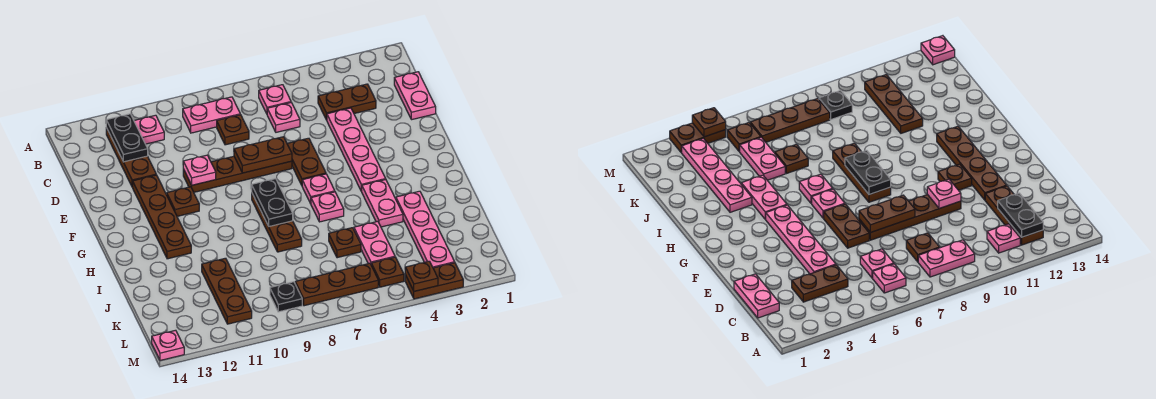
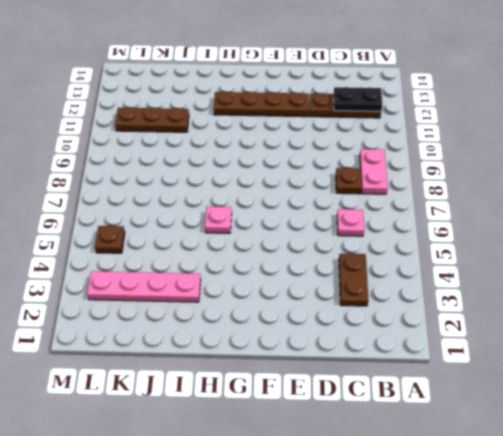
none -> pink plate B6 level 1
none -> pink plate B11 level 1
none -> pink plate C1:D1 level 1
none -> pink plate D4:G4 level 1

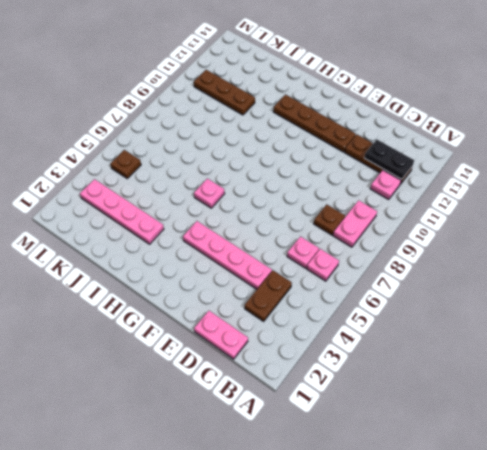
none -> brown plate E6:F6 level 1
none -> brown plate E7:E10 level 1
none -> brown plate F11 level 1
none -> pink plate G6 level 1

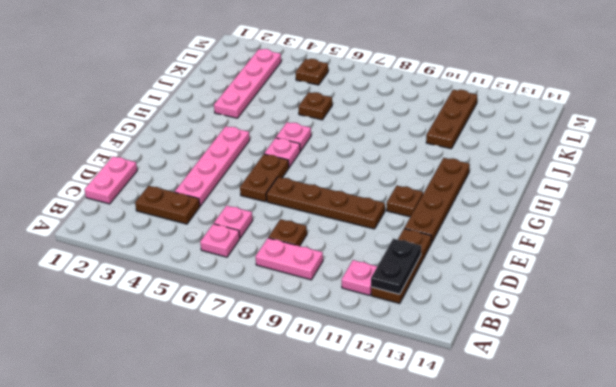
none -> brown plate G8:I8 level 1
none -> pink plate H4:I4 level 1
none -> pink plate J5:K5 level 1
none -> brown plate L6:L8 level 1

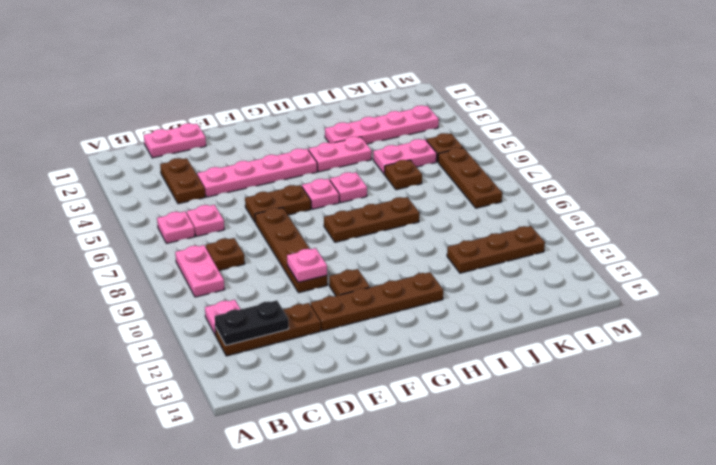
none -> black plate L9 level 1
none -> brown plate M3:M4 level 1
none -> pink plate M14 level 1
none -> brown plate E7:E8 level 2

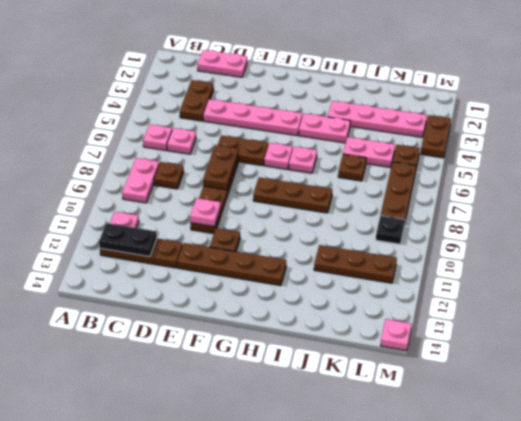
none -> black plate G8:H8 level 2
none -> brown plate M4 level 2

